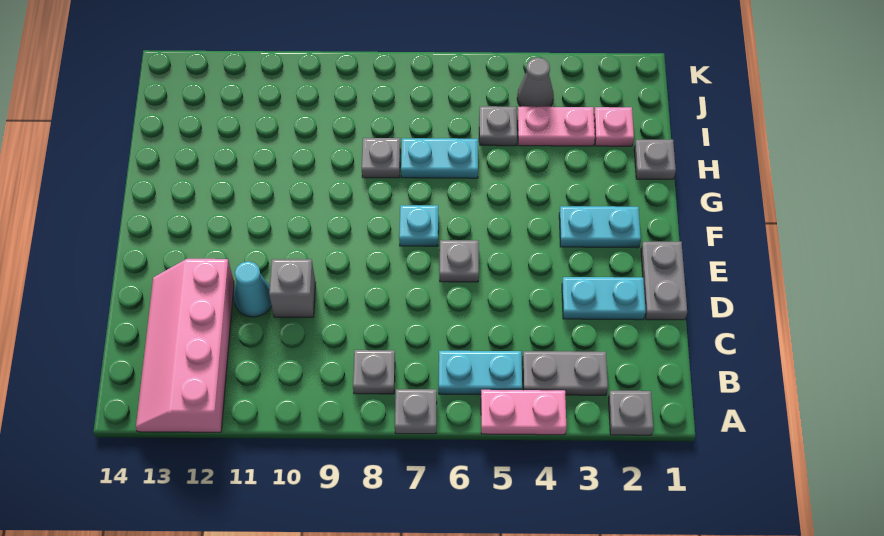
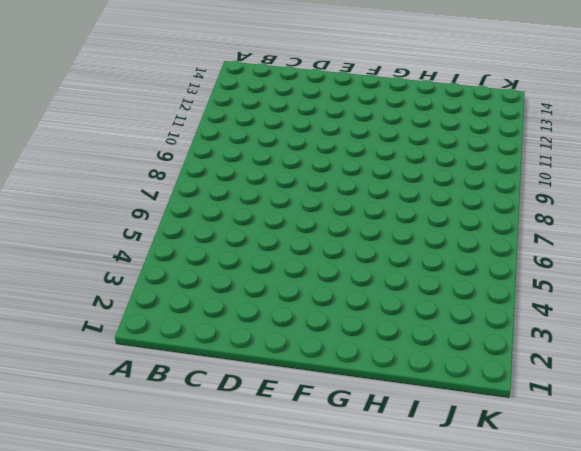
none -> grey plate A2 level 1
none -> pink plate A4:A5 level 1
none -> grey plate A7 level 1

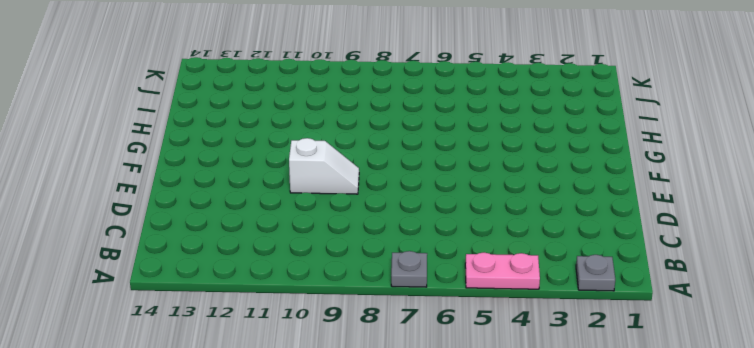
white slope E9:E10 level 1 top 10 -> none
none -> pink slope A12:D13 level 1 top 12
none -> grey plate B3:B4 level 1
none -> cyan plate B5:B6 level 1

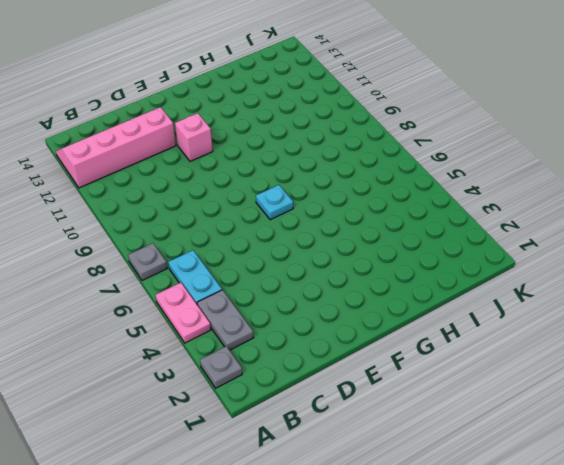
pink brick E11 level 1 -> none
none -> grey plate B8 level 1
none -> grey plate D1:E1 level 1
none -> cyan plate D2:D3 level 1

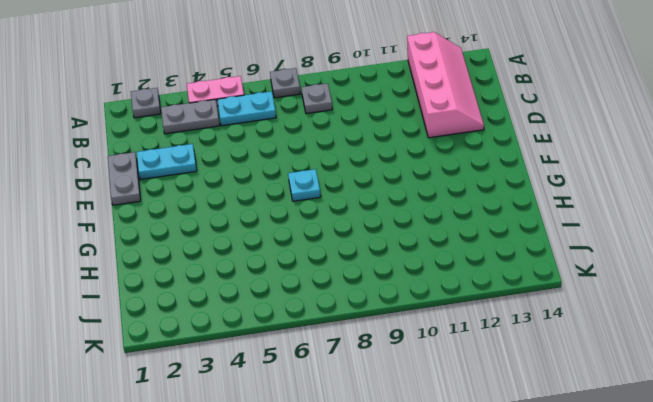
none -> grey brick D10 level 1
none -> cyan cone D11 level 1
none -> grey plate E6 level 1

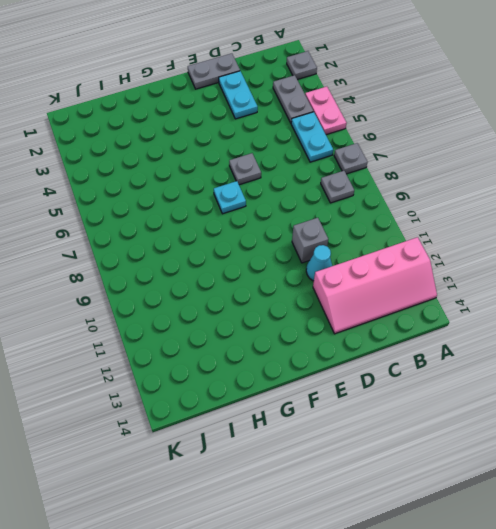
none -> cyan plate F2:F3 level 1
none -> grey plate H1 level 1
none -> cyan plate H6:H7 level 1

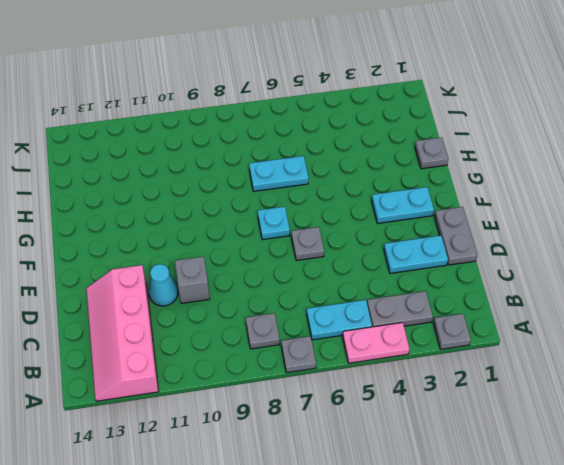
none -> grey plate H8 level 1
none -> pink plate I2 level 1
none -> pink plate I3:I4 level 1

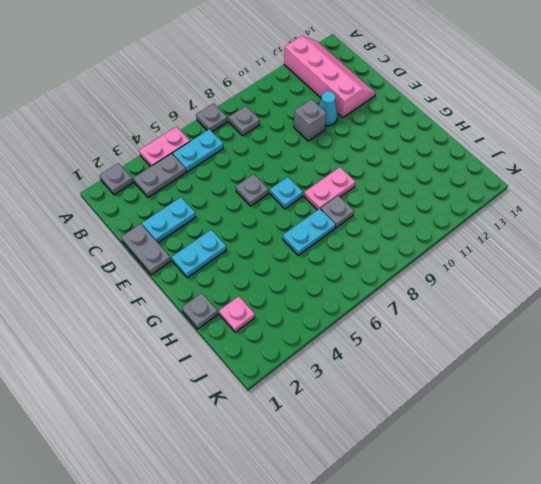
pink plate G8:G9 level 1 -> pink plate I3:I4 level 1
none -> grey plate I5 level 1
none -> grey cone J4 level 1

